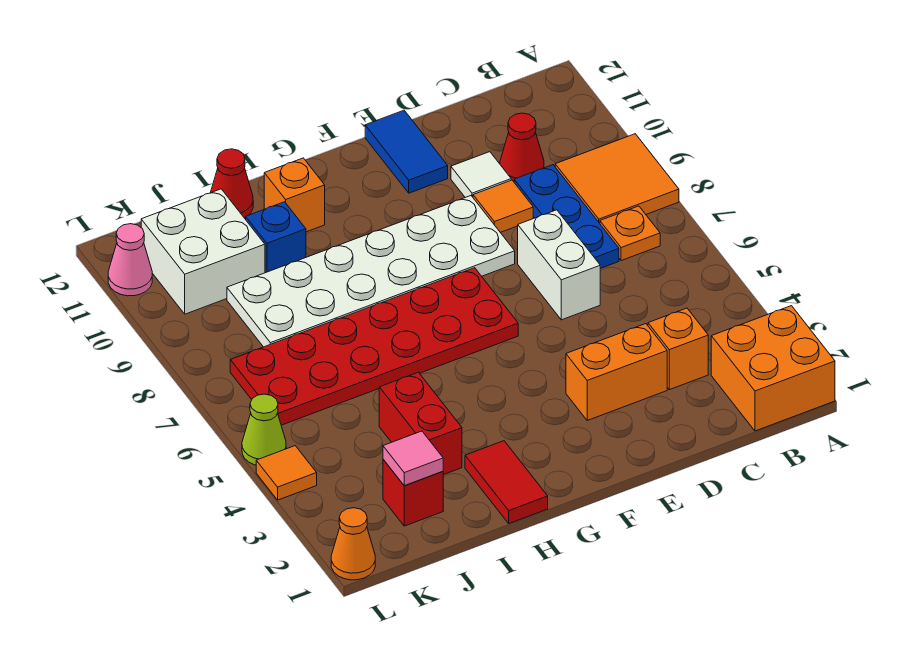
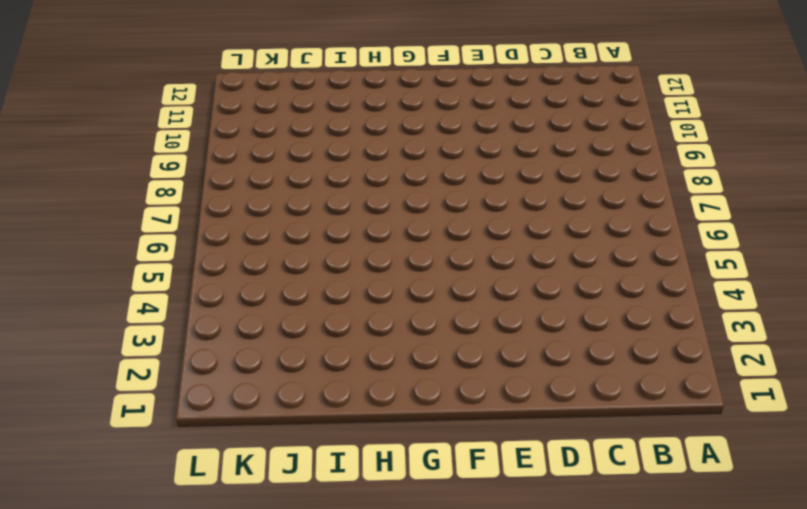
none -> orange brick A1:B2 level 1
none -> orange tile A8:B9 level 1
none -> orange plate B7 level 1

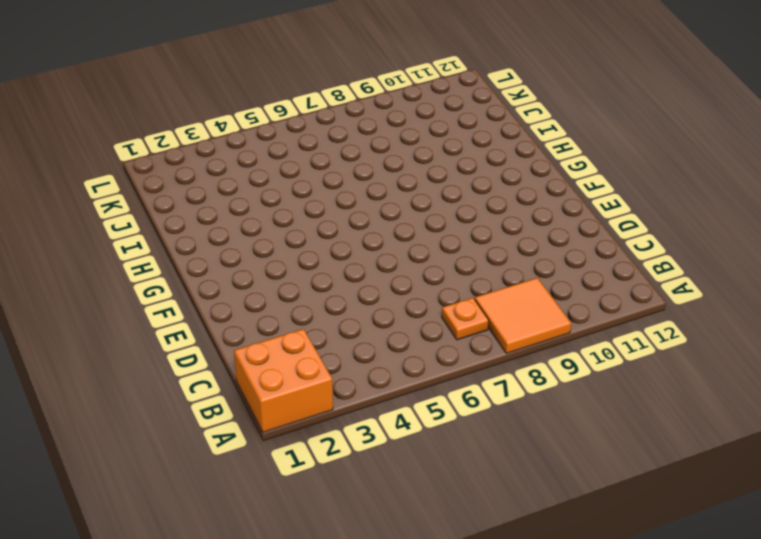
none -> orange brick C3 level 1
none -> blue plate C7:C9 level 1
none -> red cone C10 level 1

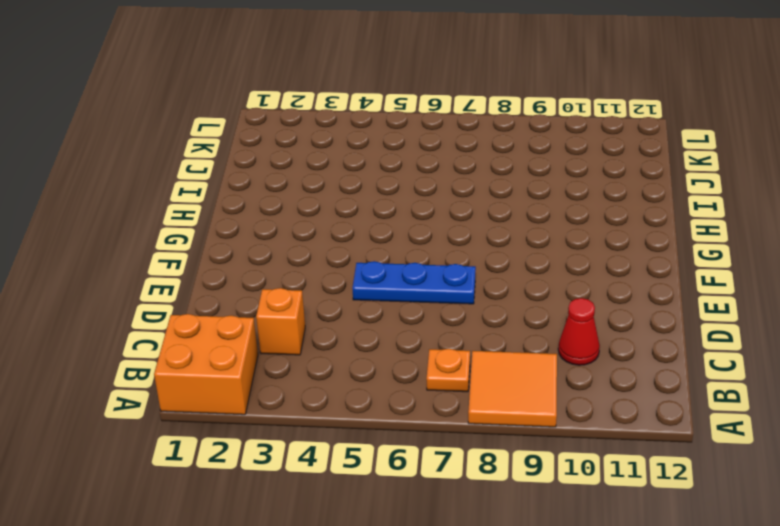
blue plate E5:E7 level 1 -> blue plate C7:C9 level 1
none -> orange brick D3:E3 level 1
none -> white brick D6:D7 level 1
none -> orange tile D9 level 1

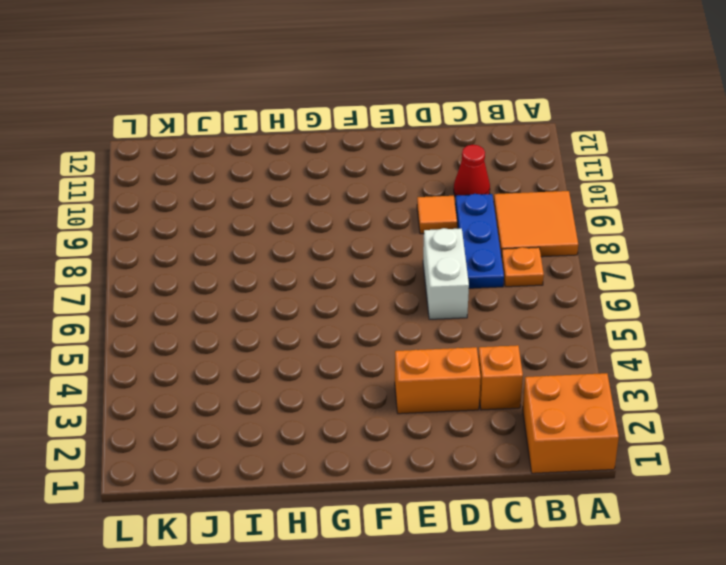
none -> white tile D10 level 1
none -> white plate E8:J9 level 1
none -> blue tile E11:E12 level 1

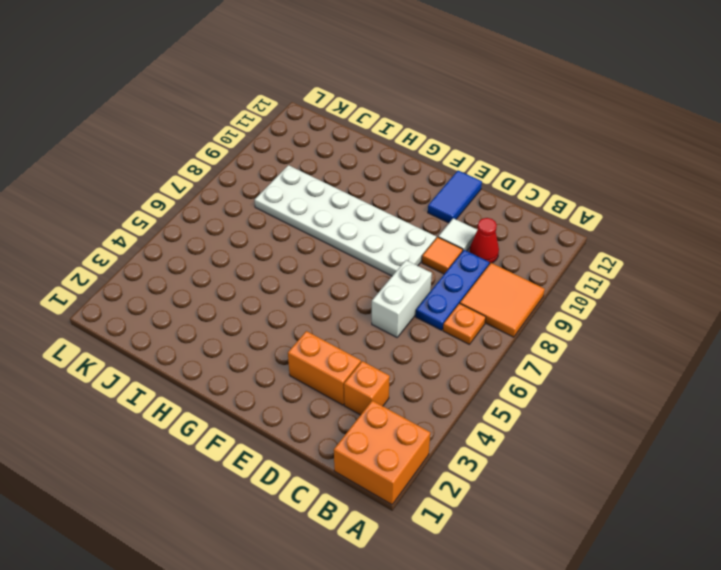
none -> red plate F6:K7 level 1
none -> red tile H1:H2 level 1
none -> orange brick H11 level 1

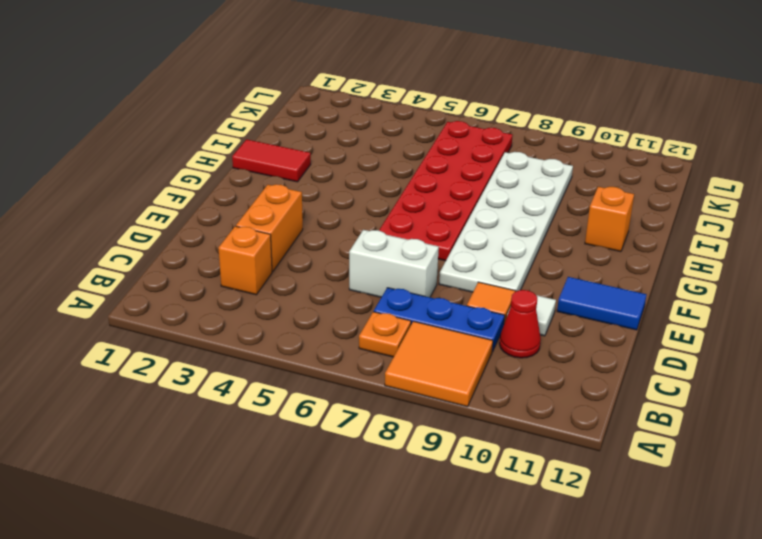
none -> orange brick A1:B2 level 1
none -> red brick I3:I4 level 1
none -> blue brick I10 level 1

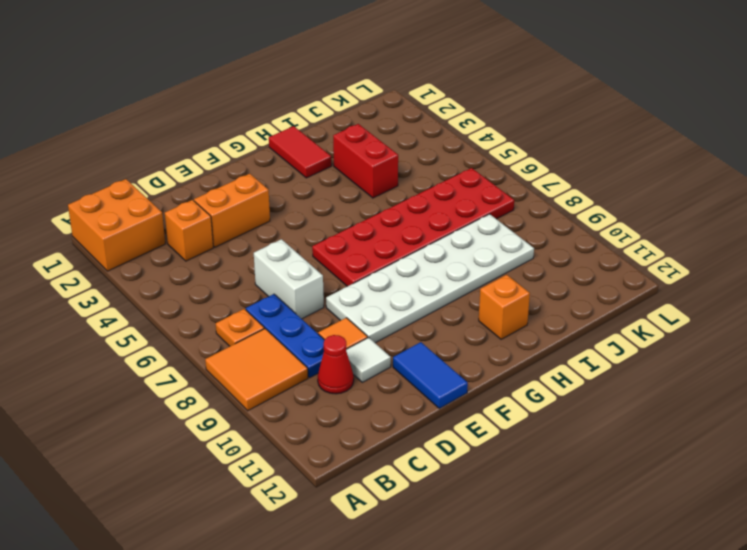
none -> blue brick I10 level 1
none -> red cone I12 level 1
none -> red brick J2 level 1

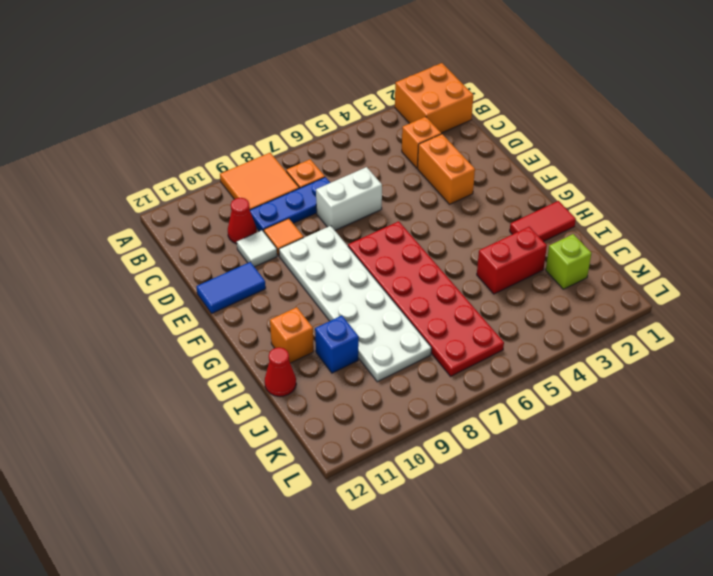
lime brick J2 level 1 -> red brick J2 level 1
none -> white brick J10:K11 level 1
none -> orange cone L1 level 1
none -> orange tile L4 level 1

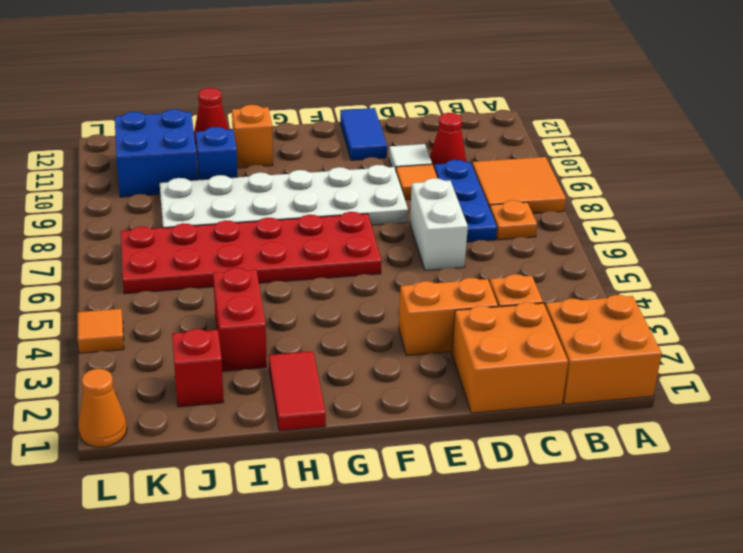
orange brick C1:D2 level 1 -> none
blue brick J10:K11 level 1 -> white brick J10:K11 level 1
none -> lime cone L5 level 1
none -> pink cone L11 level 1
none -> pink tile J2 level 2

